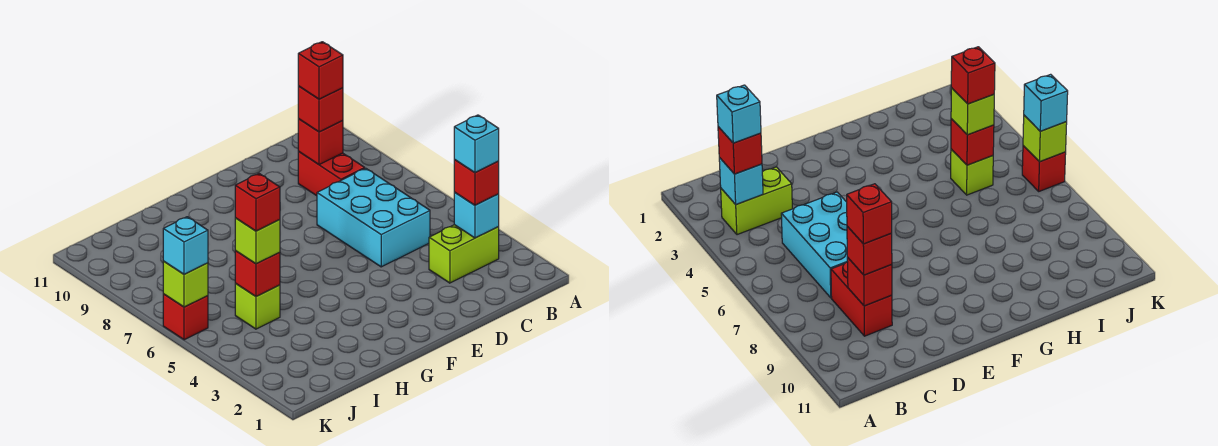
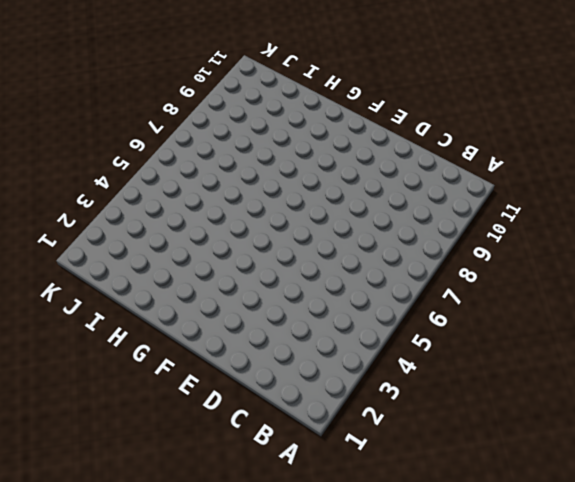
none -> lime brick B3:C3 level 1
none -> cyan brick C5:D7 level 1
none -> red brick C8:C9 level 1

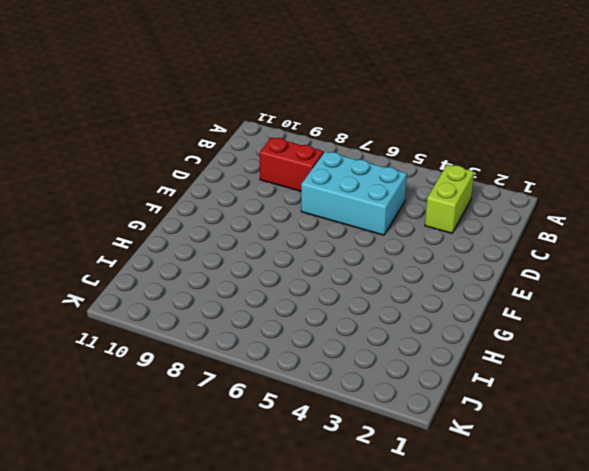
none -> lime brick I5 level 1
none -> red brick K6 level 1
none -> cyan brick B3 level 2

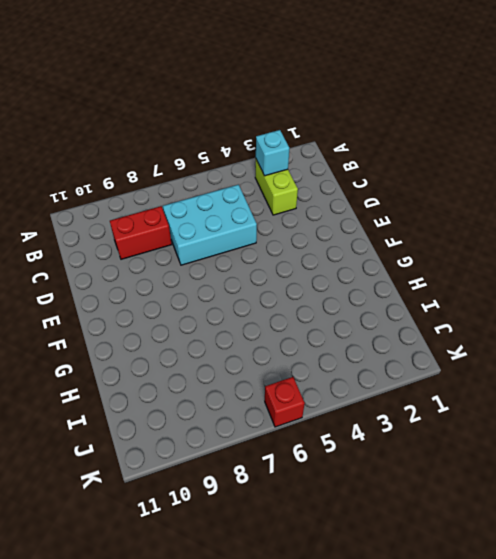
none -> lime brick I5 level 1
none -> red brick C9 level 2
none -> red brick I5 level 2

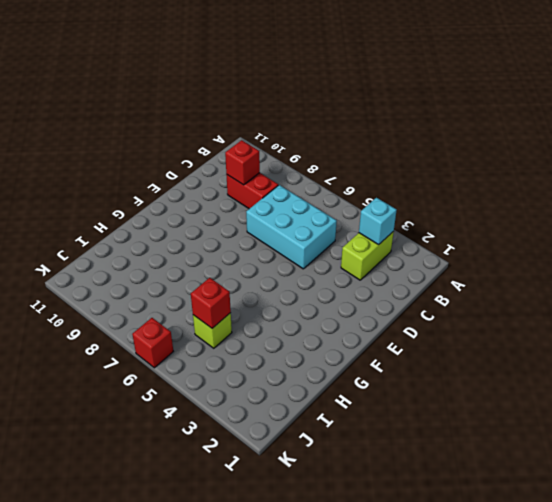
none -> lime brick K6 level 2
none -> red brick B3 level 3
none -> red brick C9 level 3

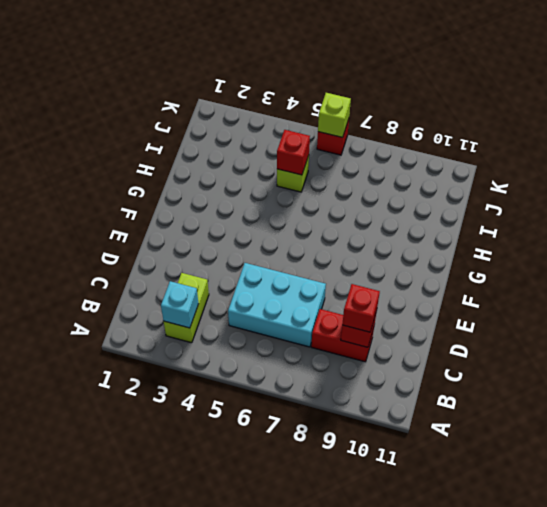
none -> red brick B3 level 3
none -> lime brick I5 level 3
none -> cyan brick K6 level 3

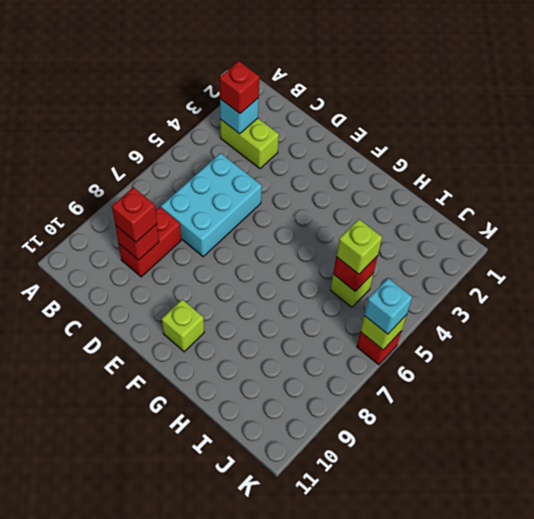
lime brick F10 level 1 -> none
none -> cyan brick B3 level 4
none -> red brick C9 level 4
none -> red brick I5 level 4

